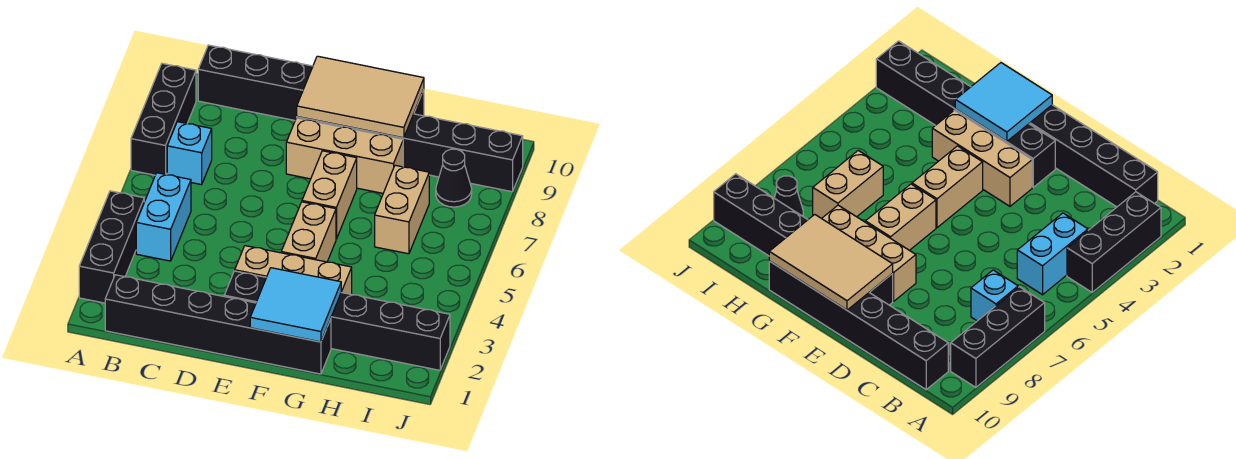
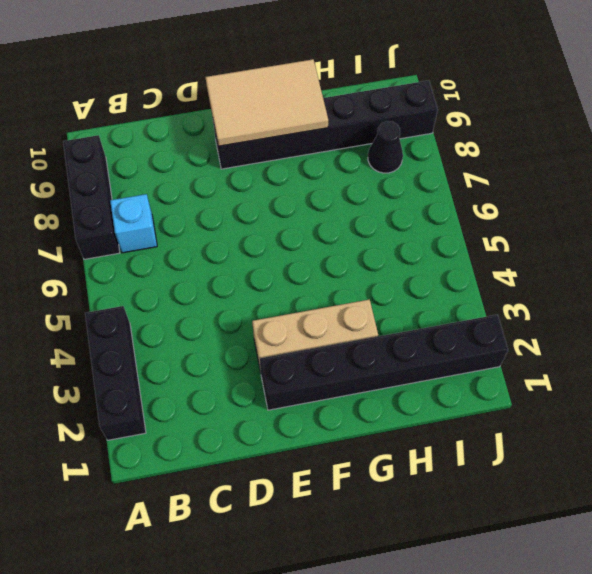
none -> black brick B1:G1 level 1
none -> cyan brick B4:B5 level 1
none -> black brick B10:G10 level 1

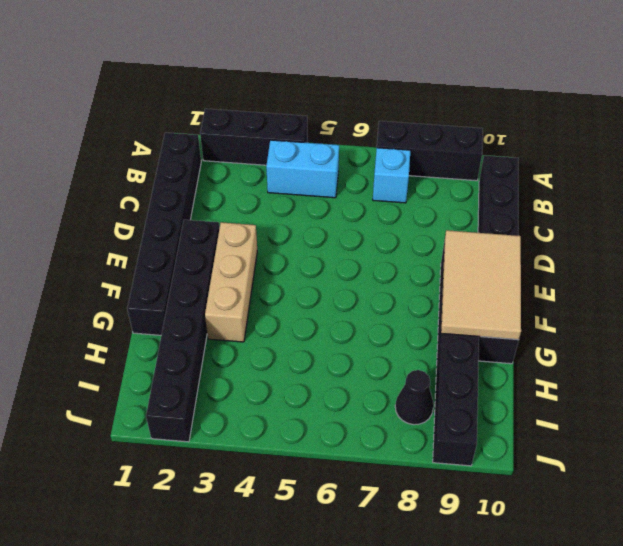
none -> tan brick E8:G8 level 1
none -> tan brick F4:F5 level 1
none -> tan brick F6:F7 level 1

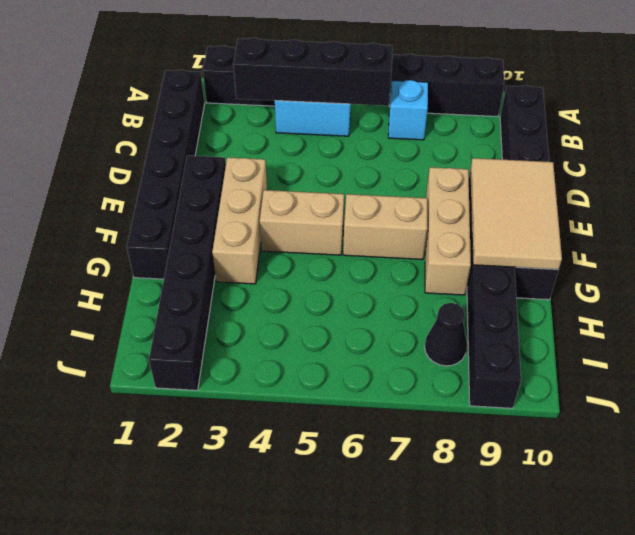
black brick B3:B6 level 2 -> none
none -> tan brick H6:H7 level 1
none -> cyan tile F1:G2 level 2

